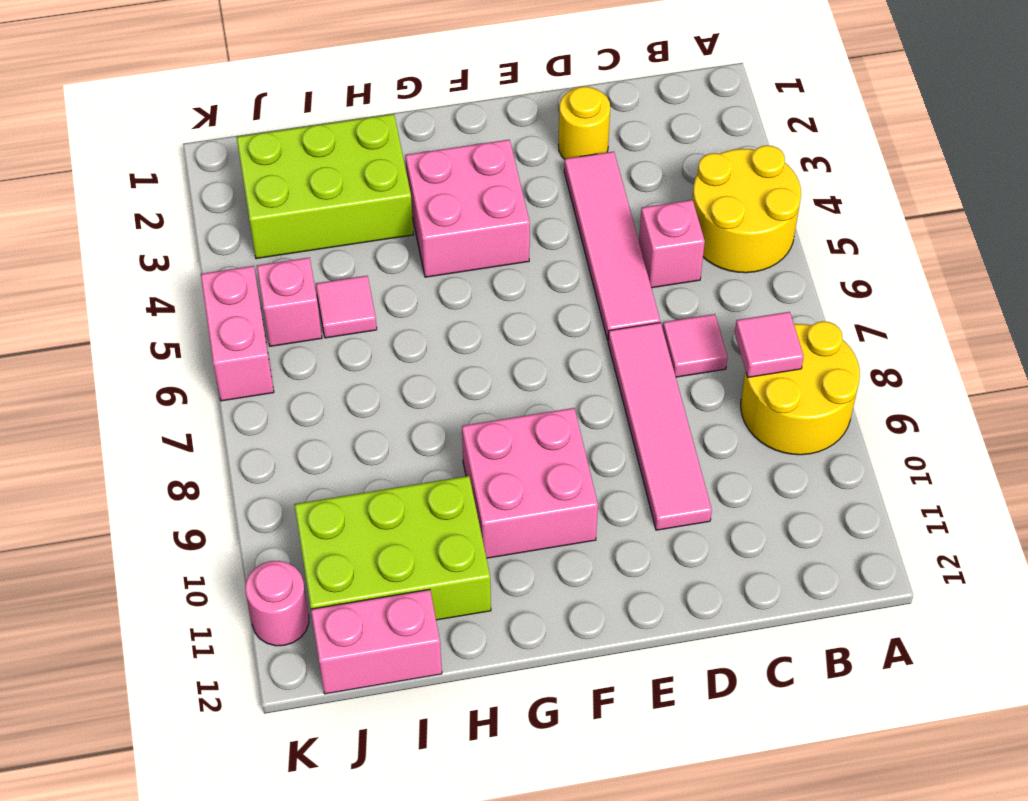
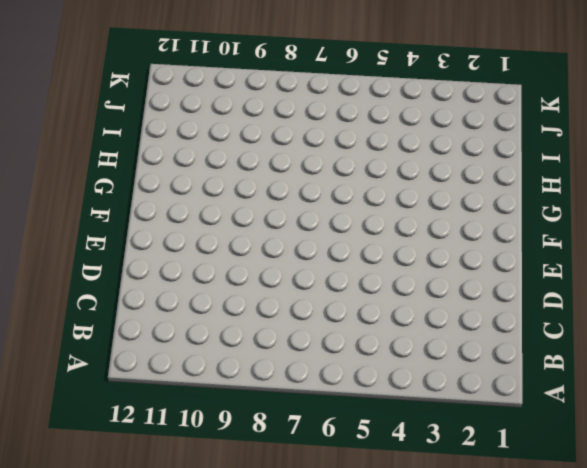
none -> yellow round brick A4:B5 level 1
none -> yellow round brick A8:B9 level 1
none -> pink brick C5 level 1

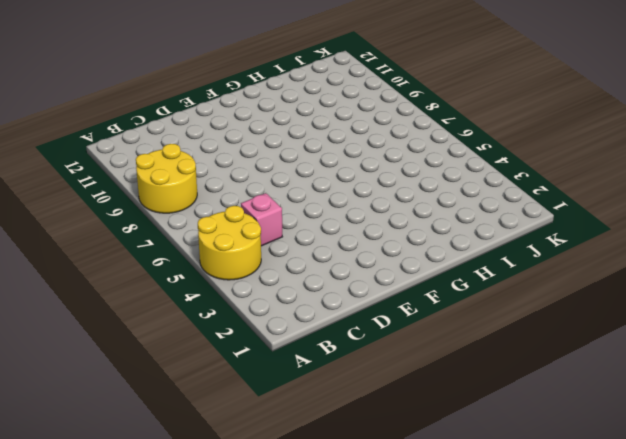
none -> pink tile C7 level 1
none -> yellow round brick D2 level 1
none -> pink tile D3:D6 level 1

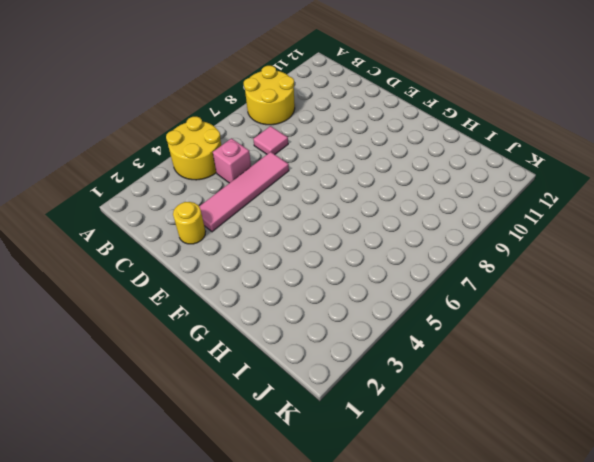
none -> pink tile D7:D10 level 1
none -> pink brick F3:G4 level 1
none -> pink brick F9:G10 level 1

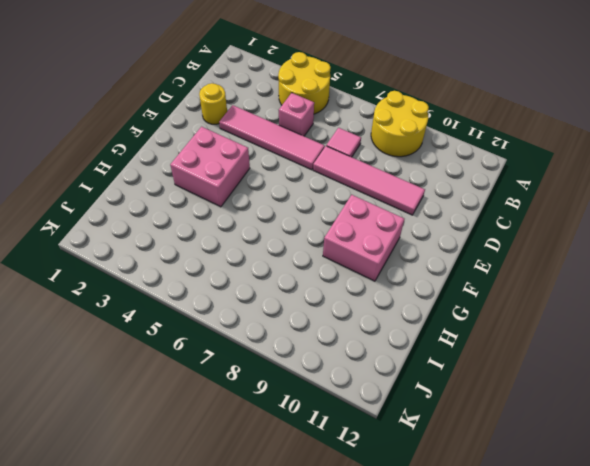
none -> lime brick H2:J3 level 1
none -> lime brick H10:J11 level 1
none -> pink tile I5 level 1

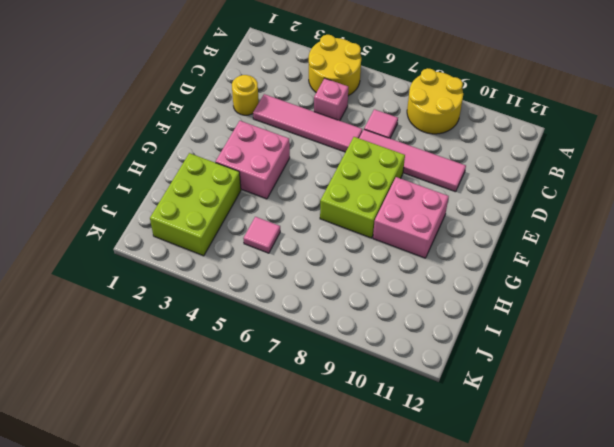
lime brick E7:G8 level 1 -> lime brick H10:J11 level 1
none -> pink brick I12:J12 level 1
none -> pink brick J5 level 1
none -> pink brick K5:K6 level 1

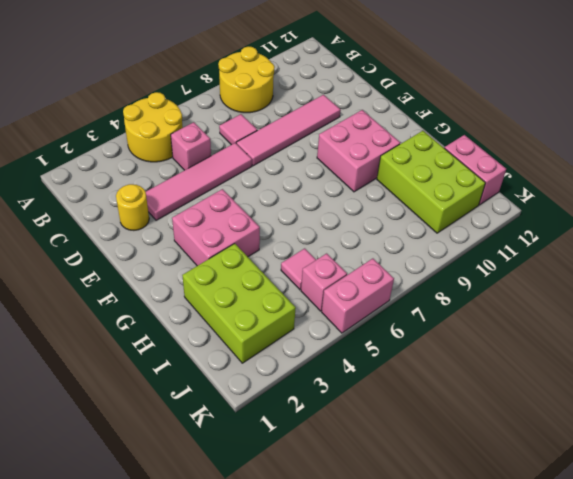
none -> pink round brick K11 level 1
none -> pink tile B8 level 2

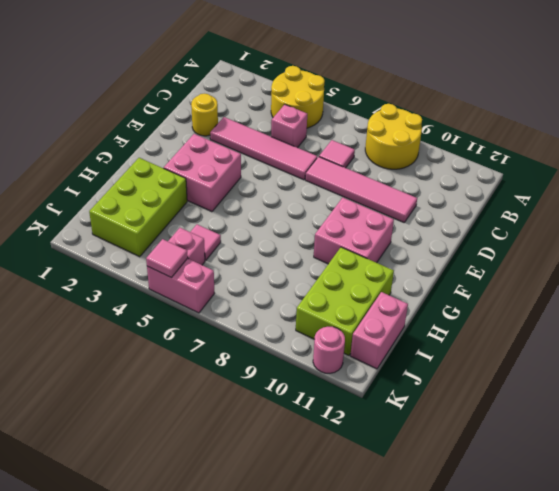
pink tile K5 level 2 -> pink tile B8 level 2

